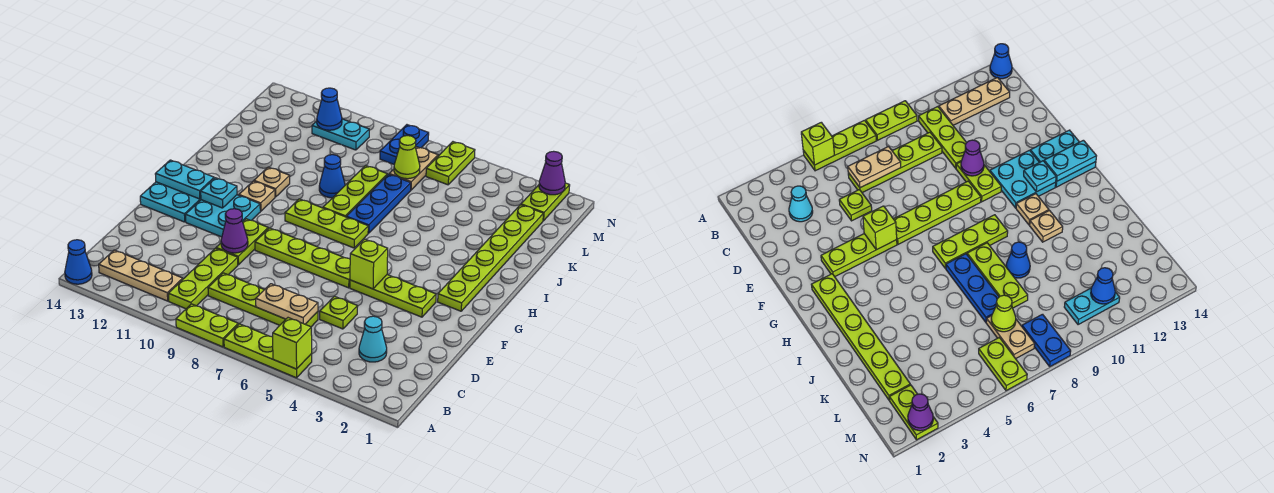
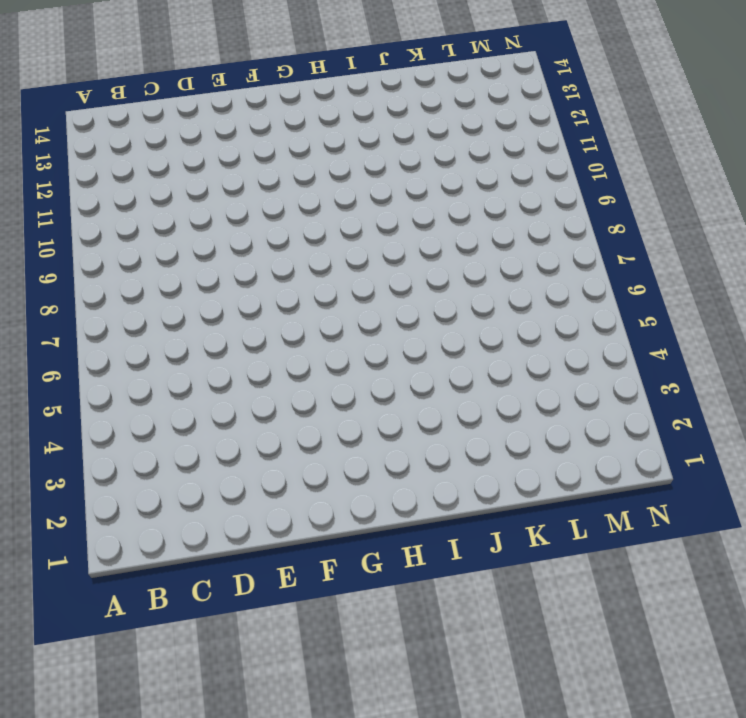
none -> lime plate A5:A7 level 1
none -> lime plate A8:A9 level 1
none -> blue cone A14 level 1
none -> lime plate B10:D10 level 1

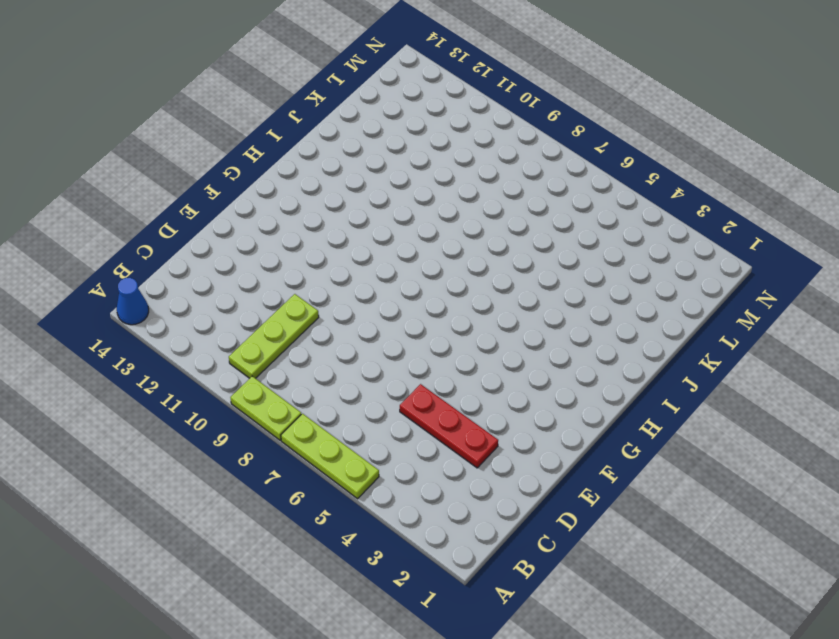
red plate D3:D5 level 1 -> lime plate D5 level 1
none -> tan plate B11:B13 level 1
none -> cyan cone C3 level 1
none -> lime plate C6:C9 level 1
none -> lime plate E10:F10 level 1

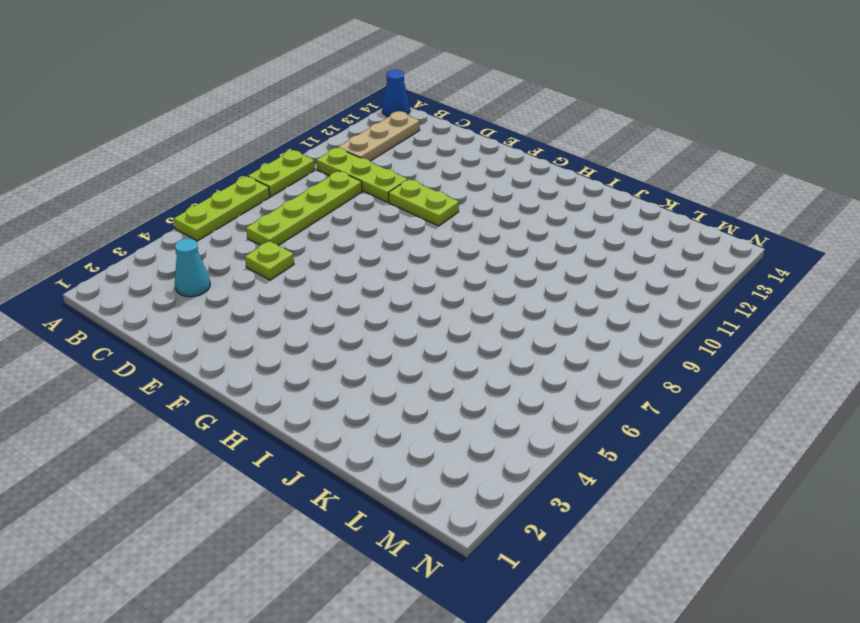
none -> lime plate F3:F5 level 1
none -> lime plate F6:F9 level 1
none -> cyan plate F11:G12 level 1
none -> cyan plate F13:G14 level 1

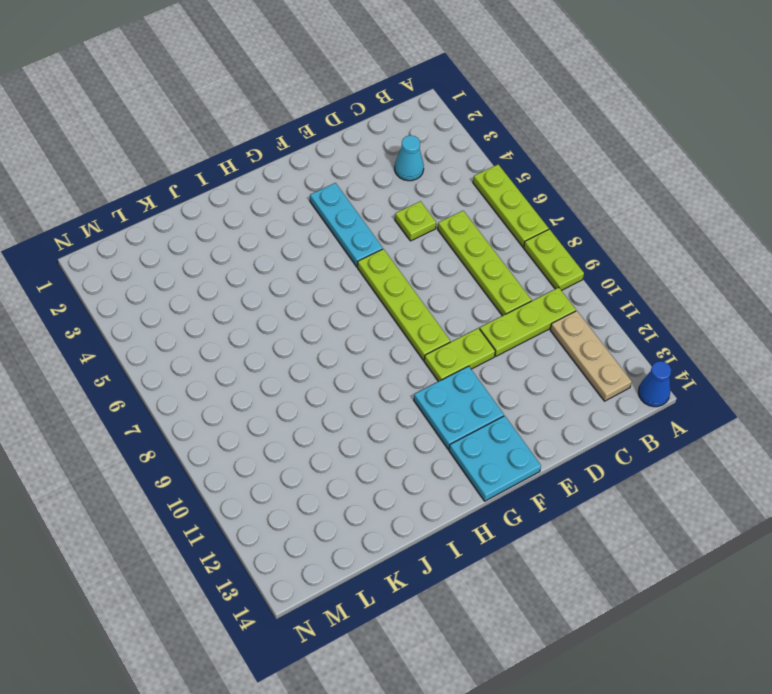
cyan plate F3:F5 level 1 -> lime plate F3:F5 level 1
none -> lime plate G2:L2 level 1
none -> lime plate H7:H9 level 1
none -> tan plate H11 level 1
none -> blue plate I7:K7 level 1

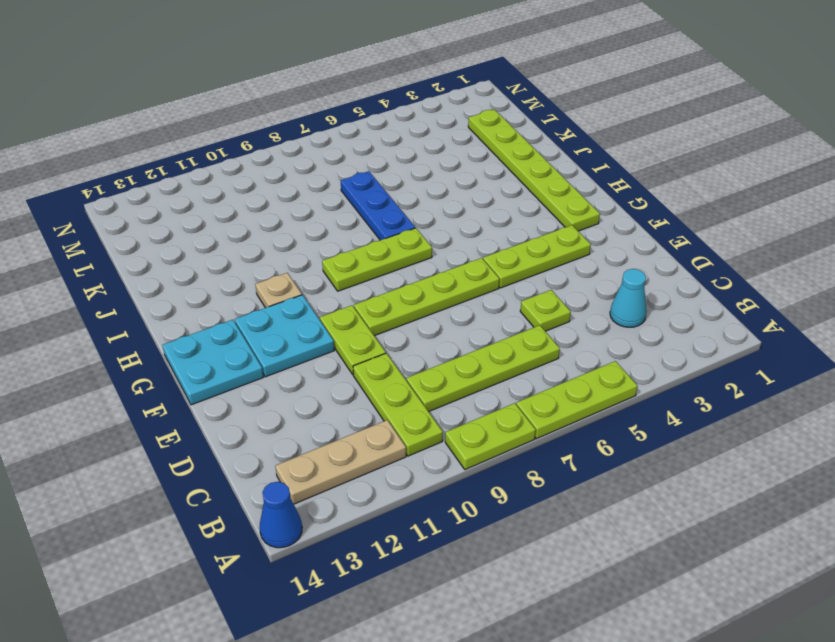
none -> lime plate I8:K8 level 1
none -> tan plate I11 level 1
none -> blue cone J9 level 1
none -> tan plate L7:M7 level 1

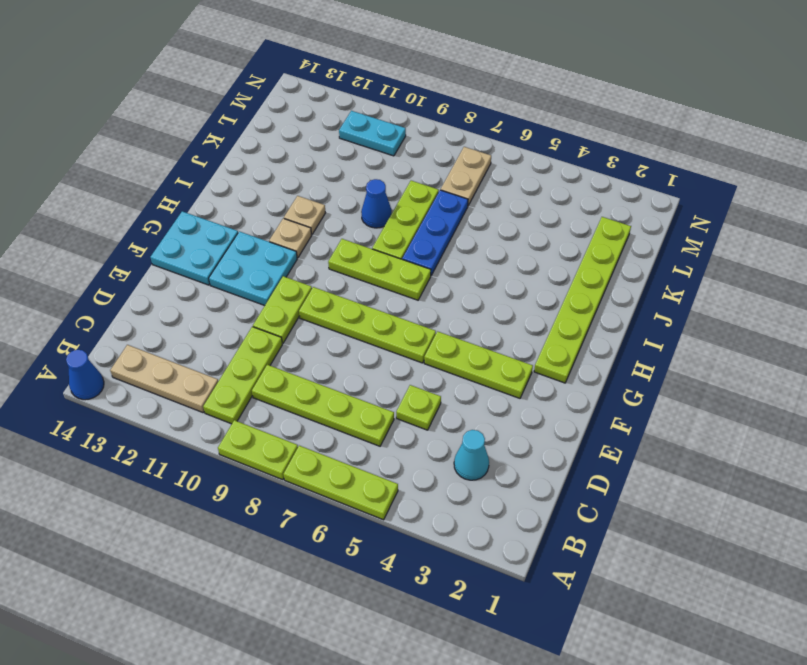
none -> lime plate M2:N2 level 1
none -> lime plate M6:N6 level 1
none -> blue plate M8:N8 level 1
none -> lime brick A5 level 2

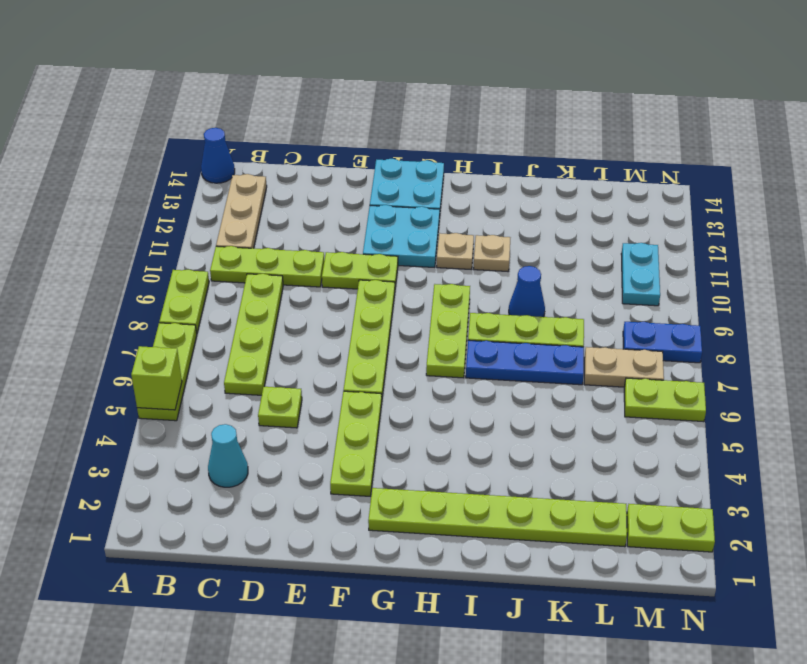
none -> tan plate C6:C7 level 2
none -> purple cone E10 level 2
none -> lime brick F5 level 2
none -> cyan plate G12 level 2

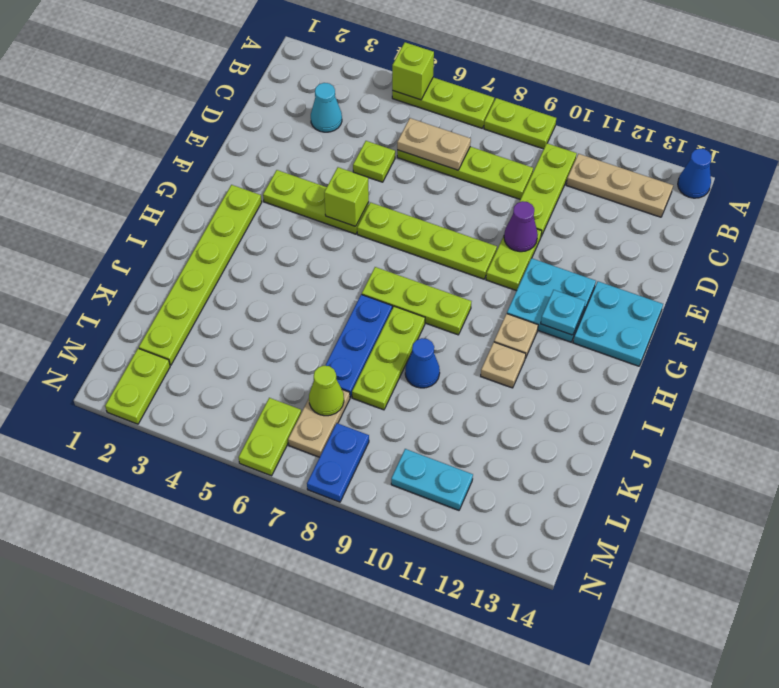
none -> cyan plate G13:G14 level 2
none -> blue cone M11 level 2
none -> purple cone N2 level 2

